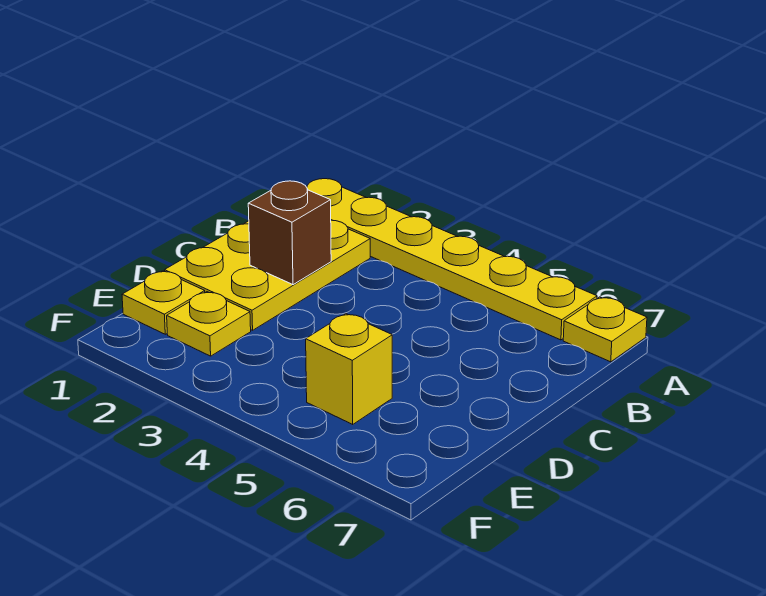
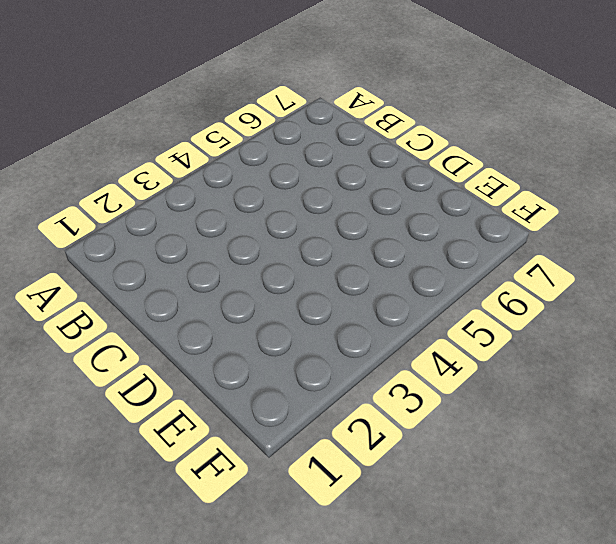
none -> yellow plate A1:A6 level 1
none -> yellow plate A7 level 1

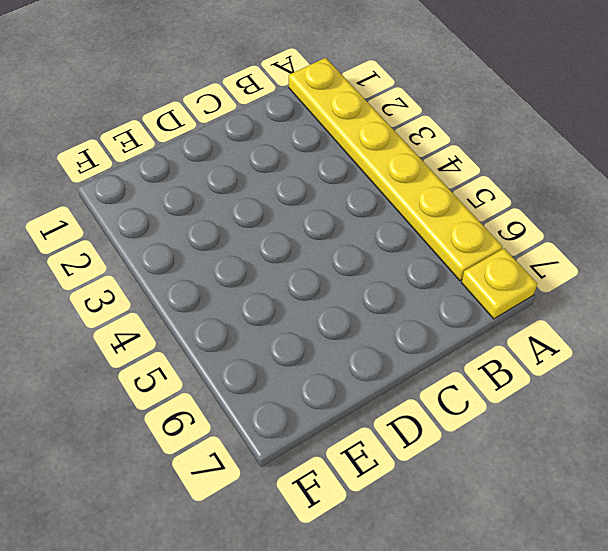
none -> yellow plate B1:D2 level 1
none -> yellow plate E1 level 1

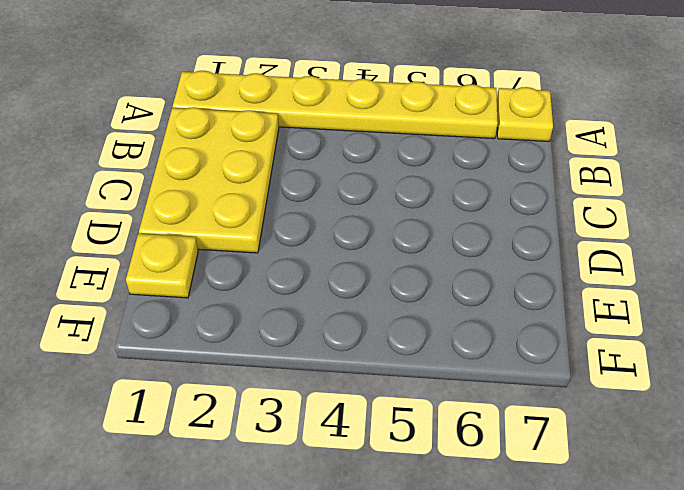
none -> yellow plate E2 level 1
none -> yellow brick E5 level 1

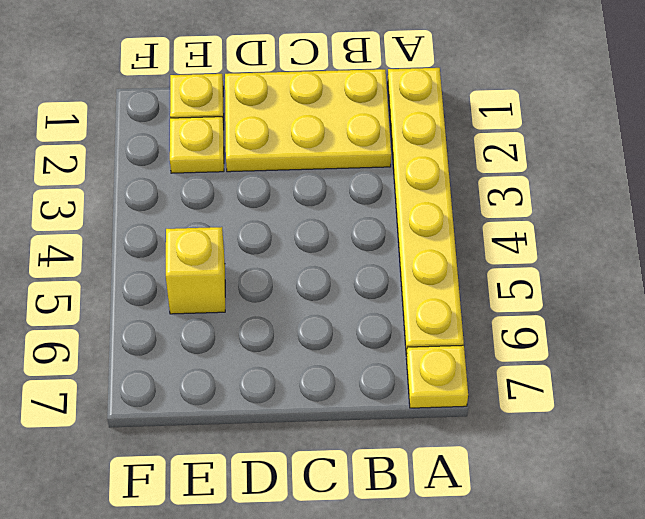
none -> brown brick C2 level 2

